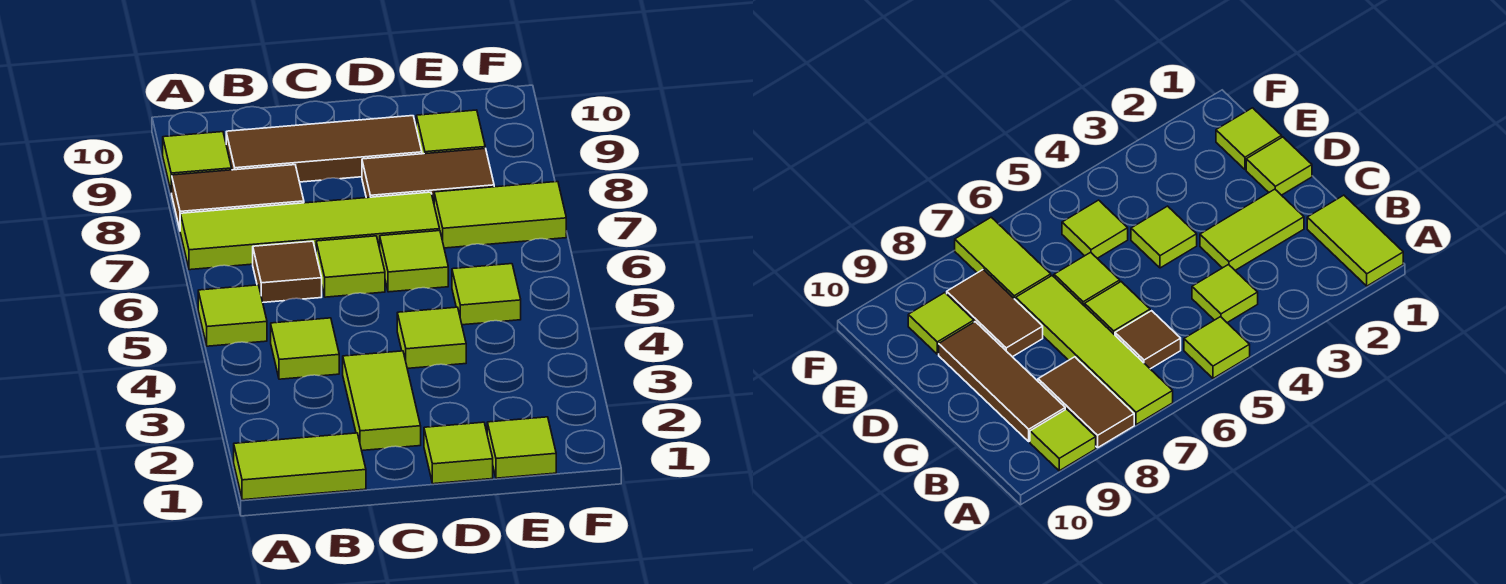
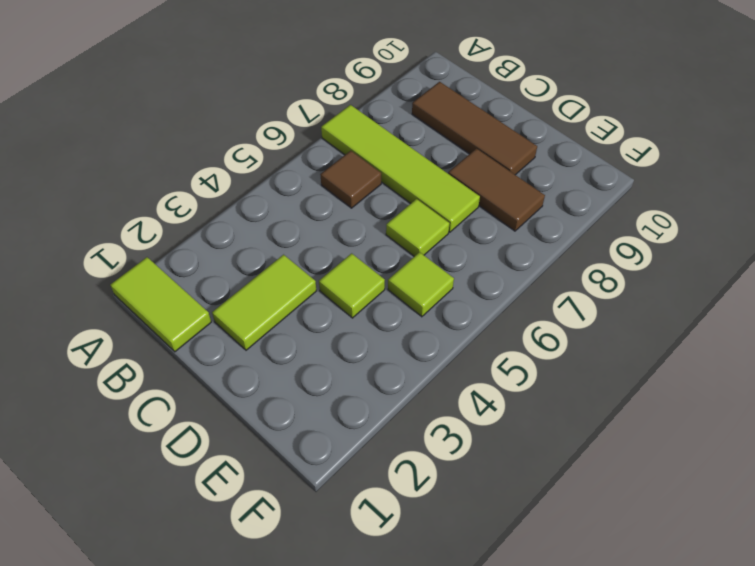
none -> lime tile A5 level 1
none -> brown tile A8:B8 level 1
none -> lime tile A9 level 1

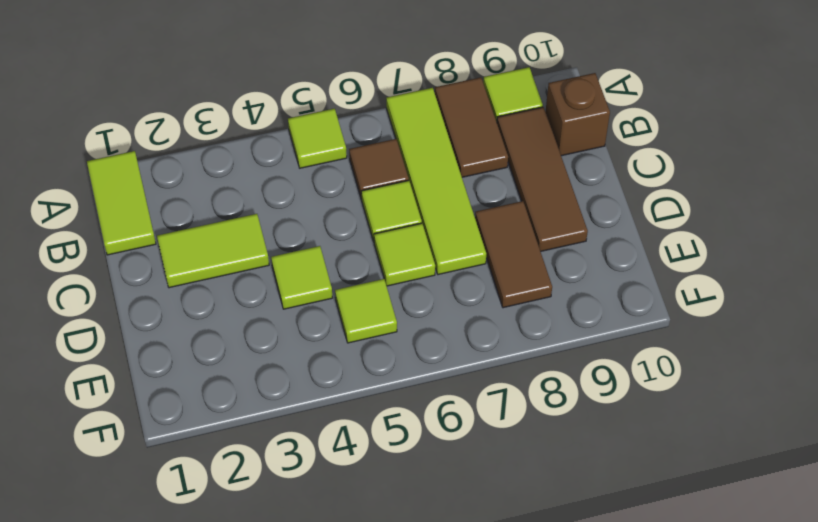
brown brick B10 level 1 -> none
none -> lime tile B4 level 1
none -> lime tile D1 level 1
none -> lime tile E1 level 1

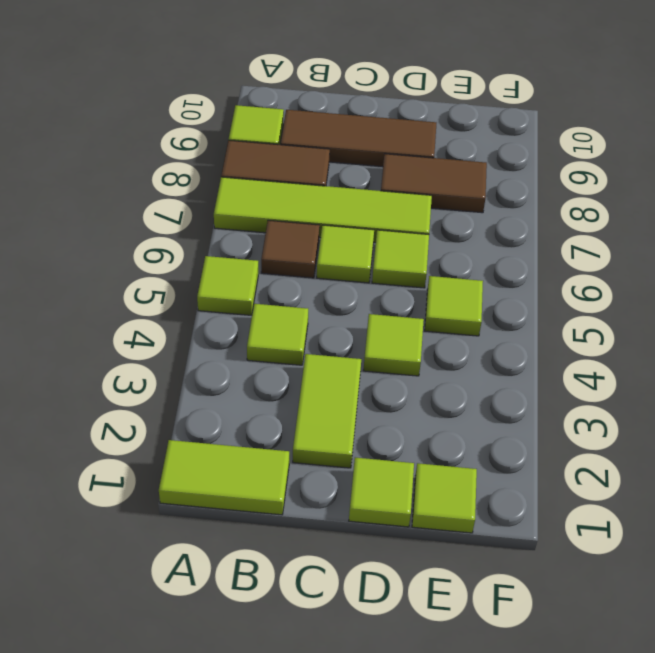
none -> lime tile E7:F7 level 1
none -> lime tile E9 level 1

